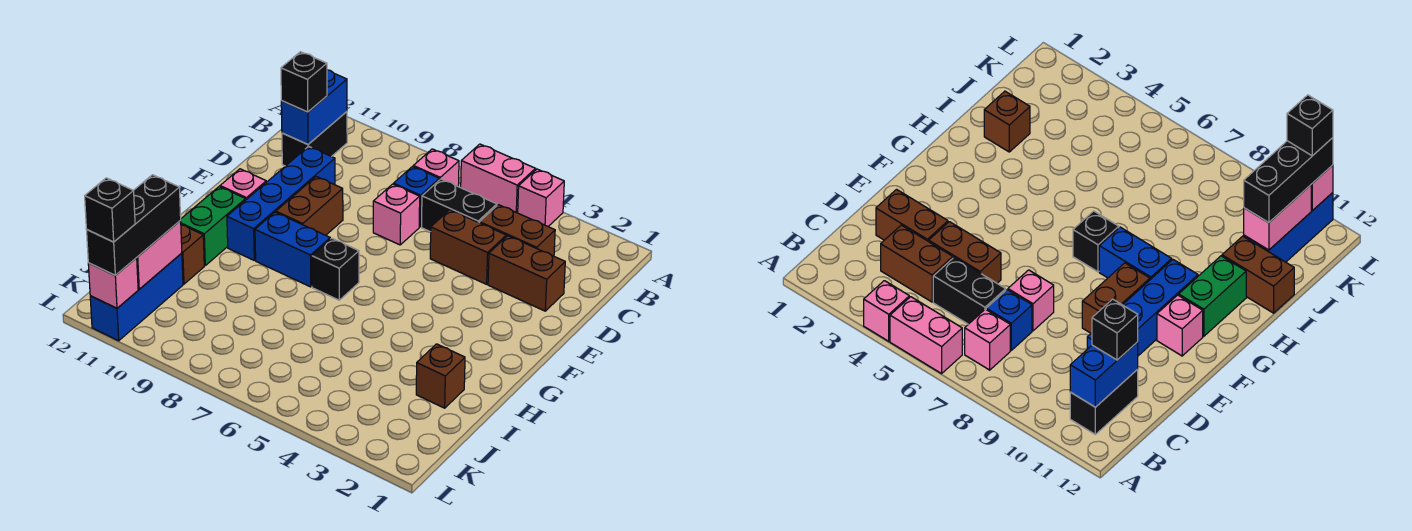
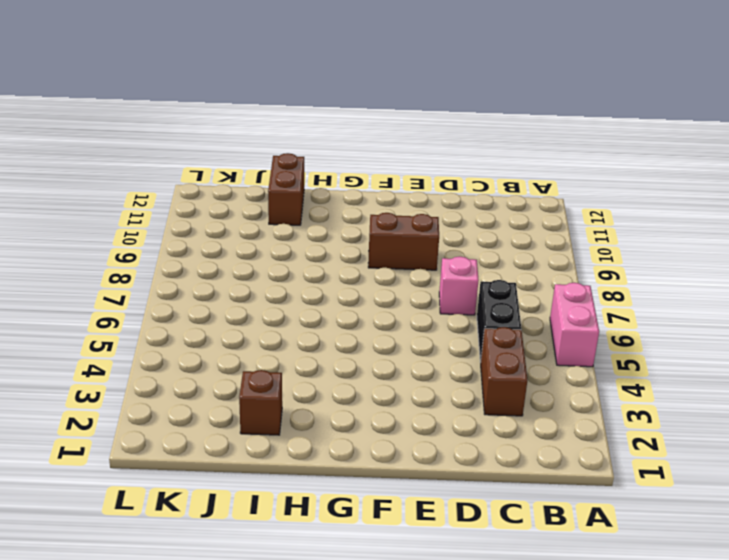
none -> pink brick A4 level 1
none -> pink brick B7 level 1
none -> black brick B11:C11 level 1

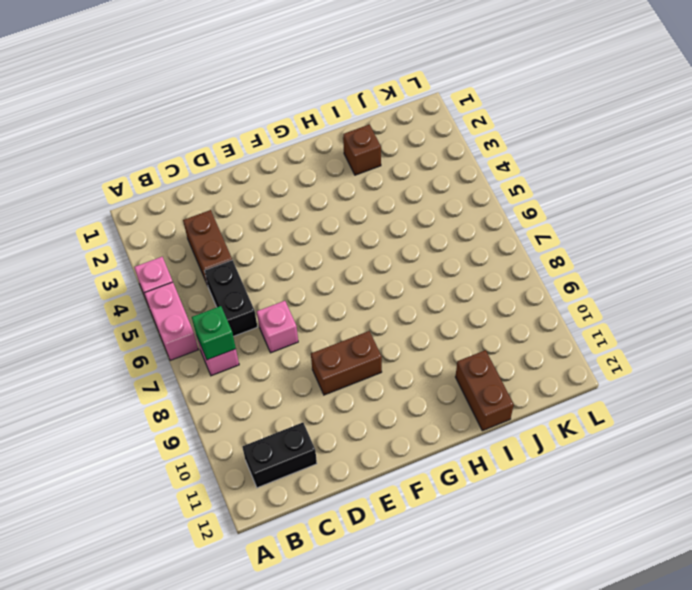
green brick B7 level 2 -> none
none -> blue brick C7 level 1
none -> brown brick D2:D3 level 1
none -> brown brick D4:D5 level 1

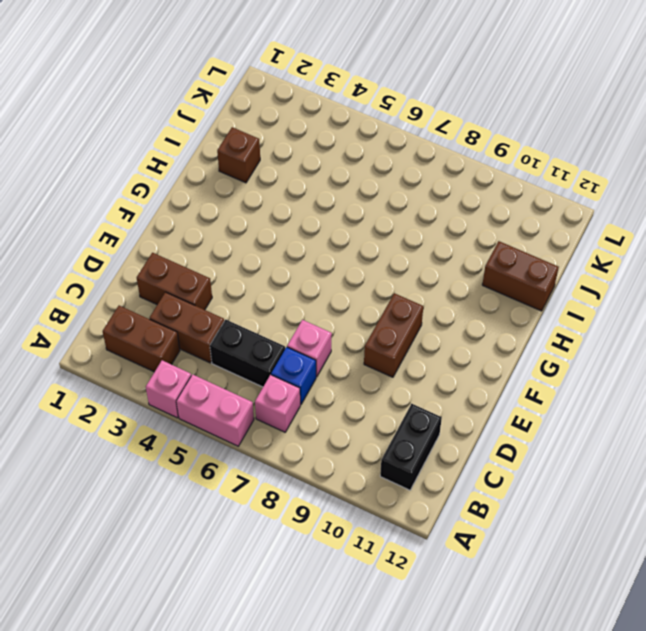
brown brick B2:B3 level 1 -> brown brick D4:D5 level 1
none -> blue brick D10:G10 level 1
none -> pink brick F11 level 1
none -> black brick G7 level 1

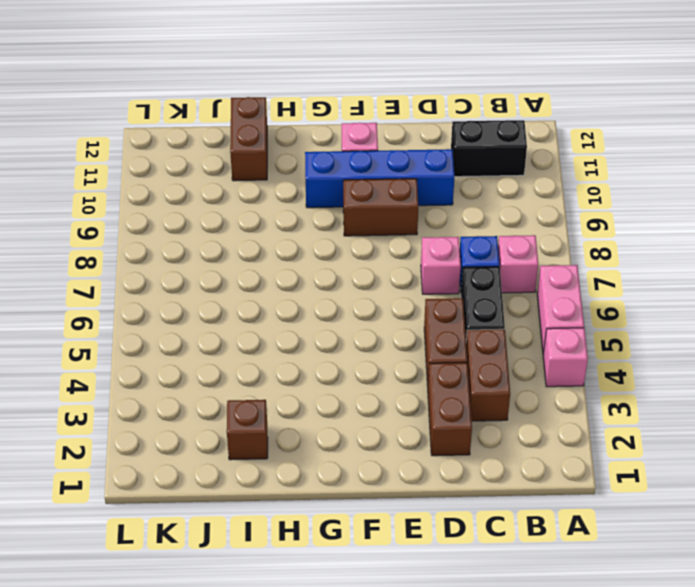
none -> black brick G7 level 1
none -> blue brick G8:G9 level 1
none -> green brick G11:H11 level 1

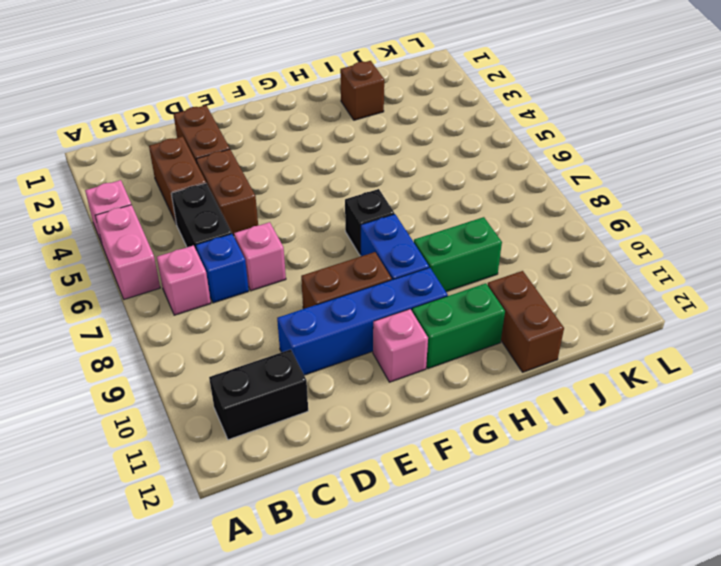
green brick H9:I9 level 1 -> none
none -> blue brick J11:L11 level 1
none -> blue brick B11:C11 level 2
none -> pink brick J11:K11 level 2

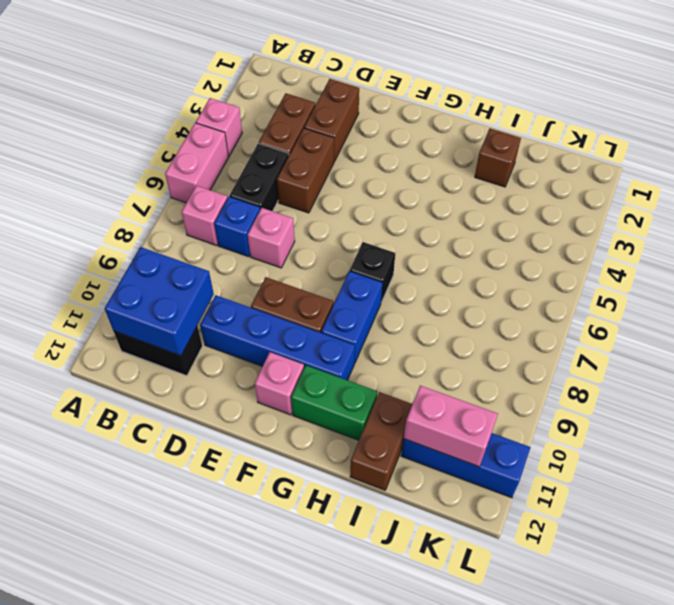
blue brick B10:C11 level 2 -> blue brick B11:C11 level 2
none -> pink brick L11 level 2
none -> black brick C11 level 3
none -> black brick J11:L11 level 3

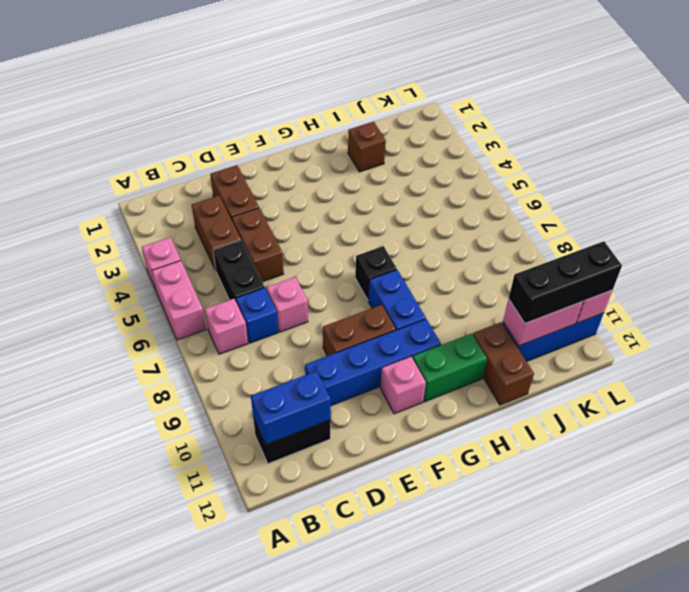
none -> black brick C11 level 3
none -> black brick L11 level 4

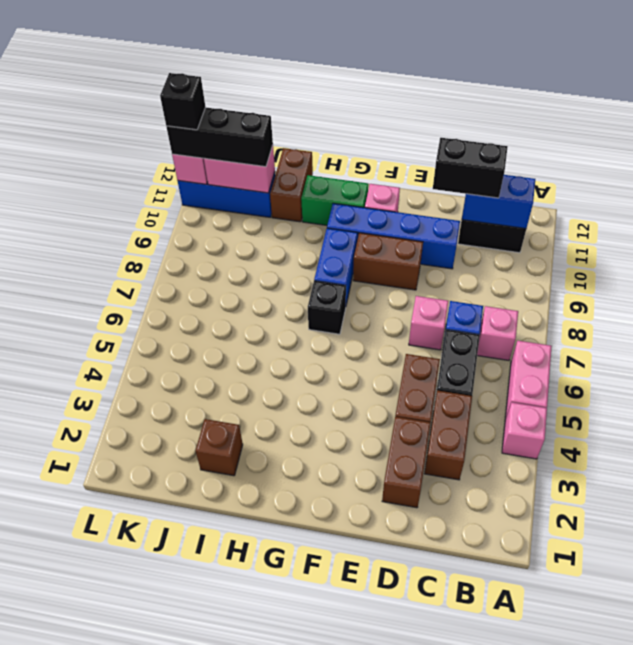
black brick C11:D11 level 3 -> black brick C11 level 3

